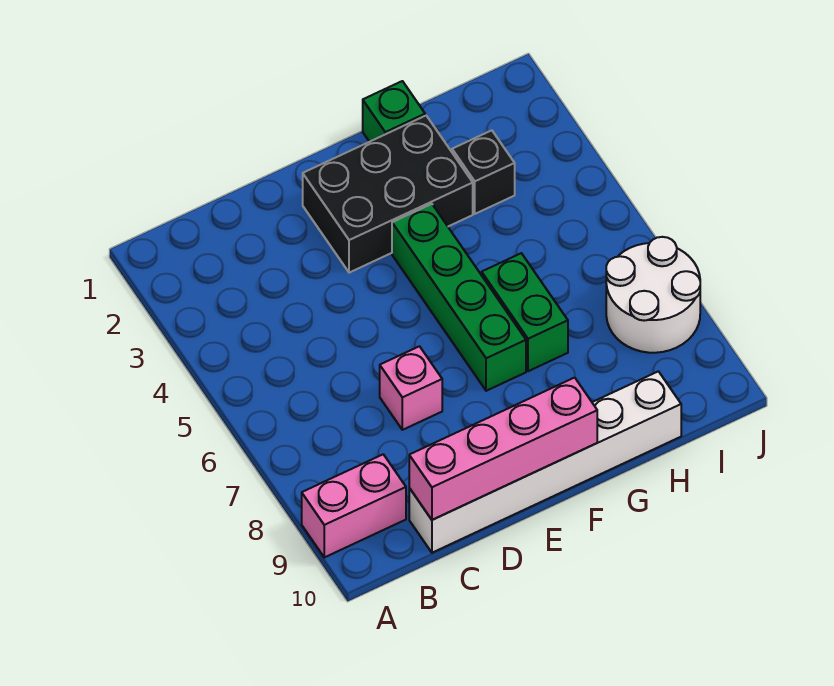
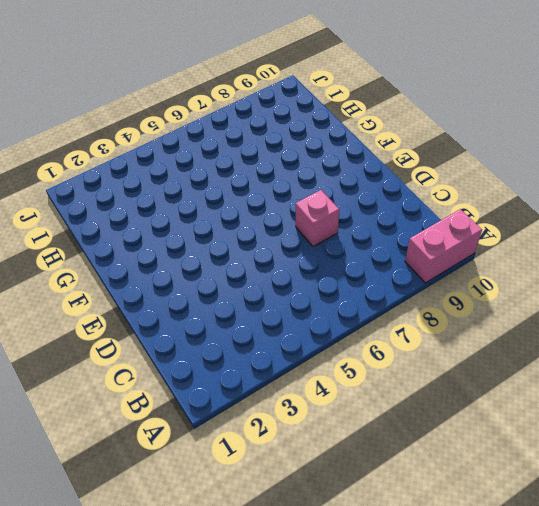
pink brick A9:A10 level 1 -> pink brick A9:B9 level 1
none -> white brick C10:H10 level 1
none -> black brick E2:G3 level 1

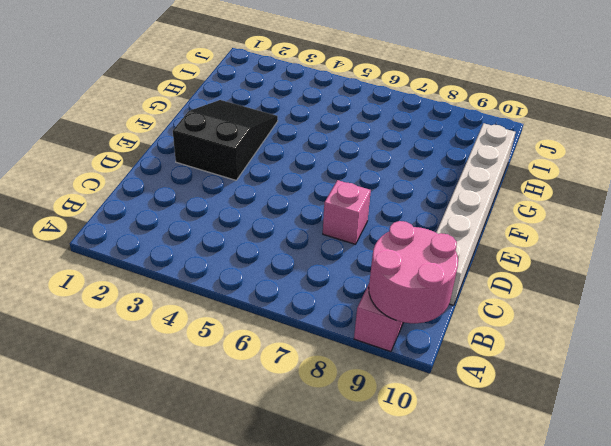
pink round brick A9:B10 level 2 -> none
black slope E2:G3 level 1 top E -> black brick E2:G3 level 1
none -> green brick F4:F7 level 1
none -> green brick G1 level 1

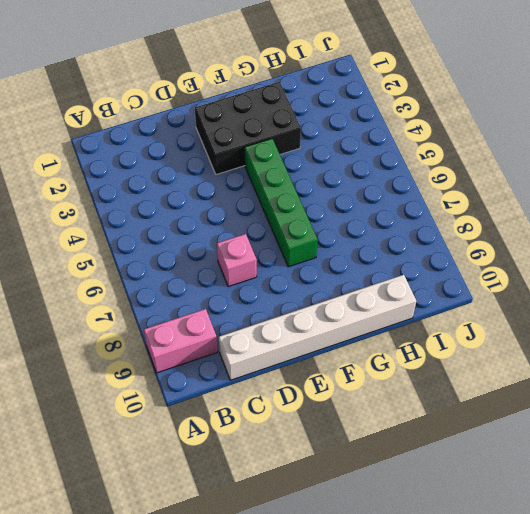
none -> green brick G1 level 1
none -> green brick G6:G7 level 1

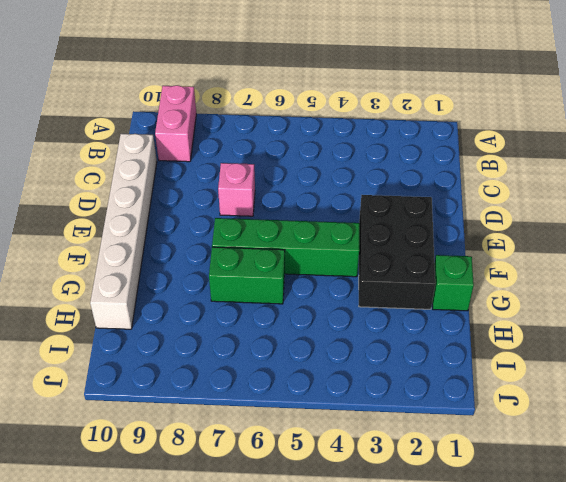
none -> black brick H3 level 1
none -> white round brick I7:J8 level 1

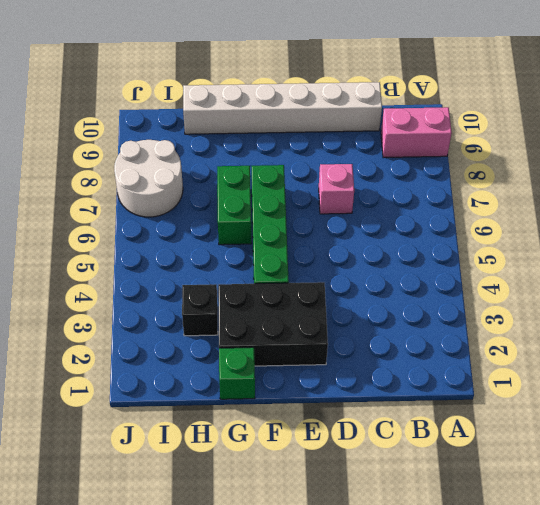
none -> pink brick C10:F10 level 2

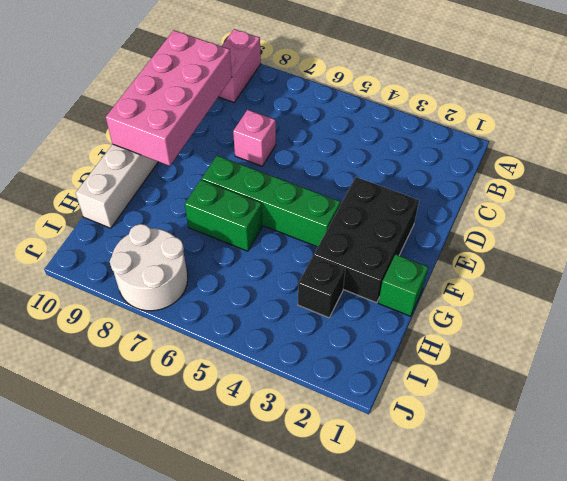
pink brick C9:F10 level 2 -> pink brick C10:F10 level 2

